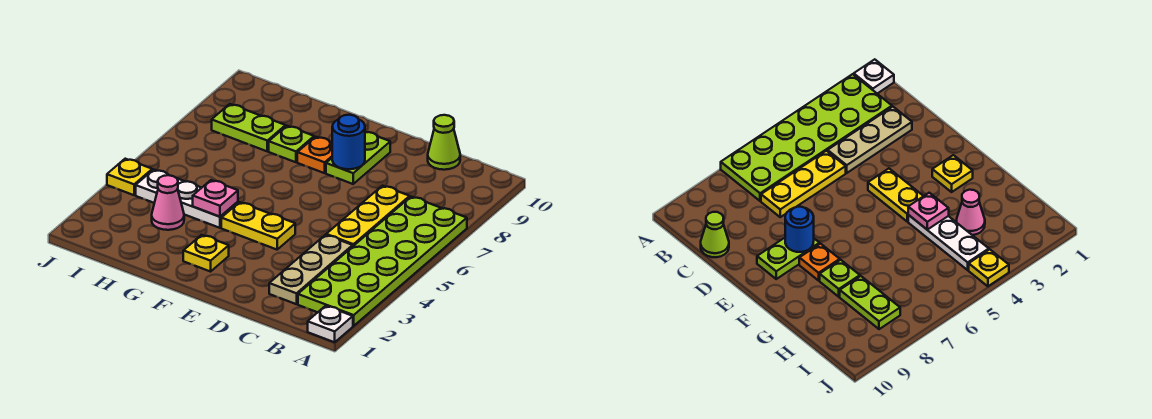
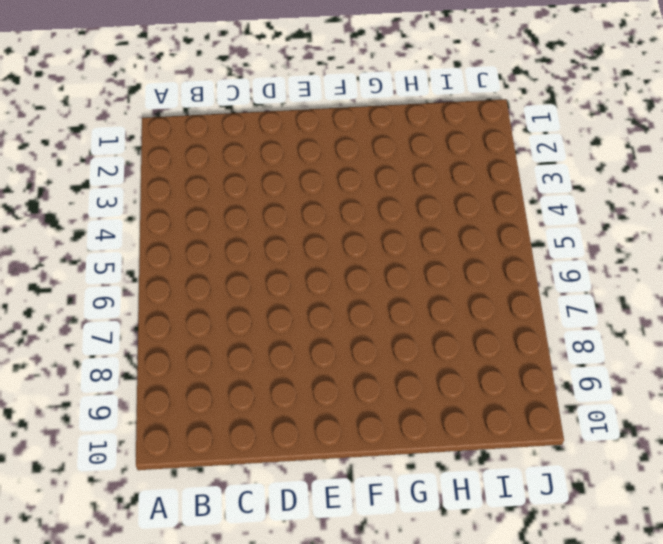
none -> white plate A1 level 1
none -> lime plate A2:B7 level 1
none -> tan plate C2:C4 level 1

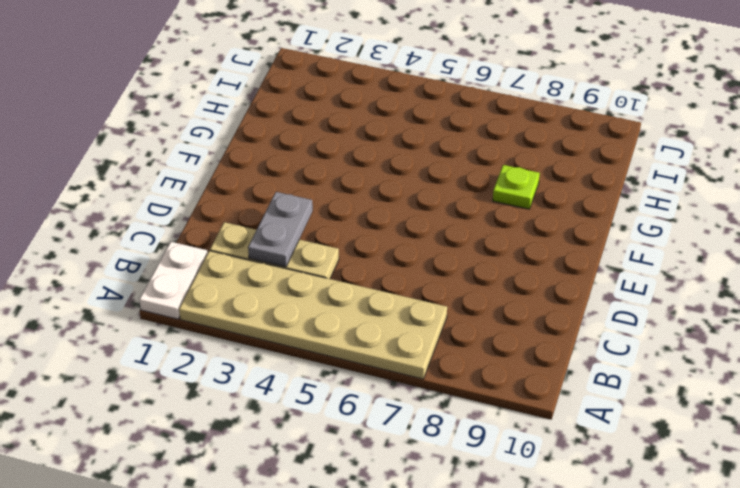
white plate A1:B1 level 1 -> white plate A1 level 1
tan plate A2:B7 level 1 -> lime plate A2:B7 level 1
grey plate C3:D3 level 2 -> none
none -> yellow plate C5:C7 level 1
none -> lime cone C10 level 1
none -> yellow plate E4:F4 level 1

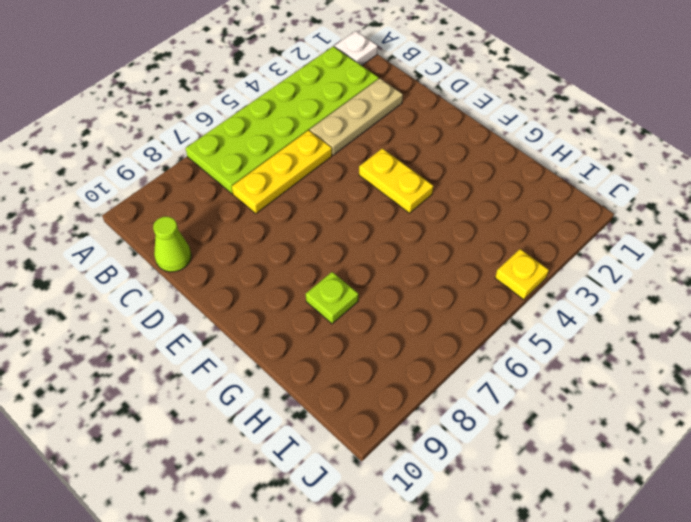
none -> lime plate E8:E9 level 1
none -> yellow plate F2 level 1
none -> orange plate F8 level 1

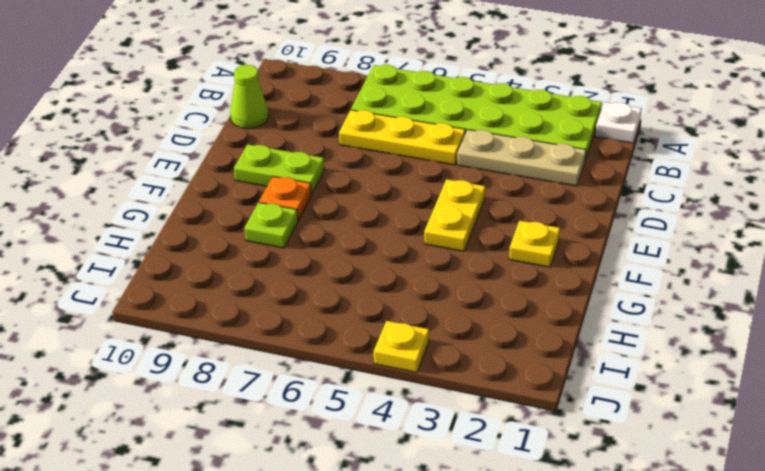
none -> white plate G4:I4 level 1
none -> pink cone H3 level 1
none -> lime plate H8:I8 level 1

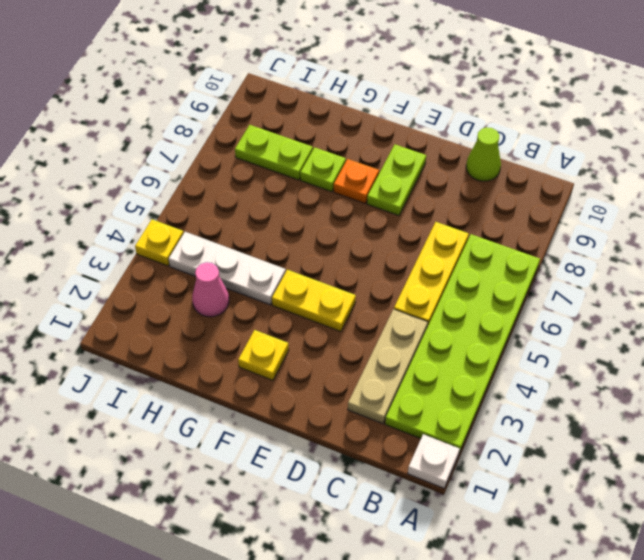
none -> blue round brick E8 level 2
none -> pink plate G4 level 2

